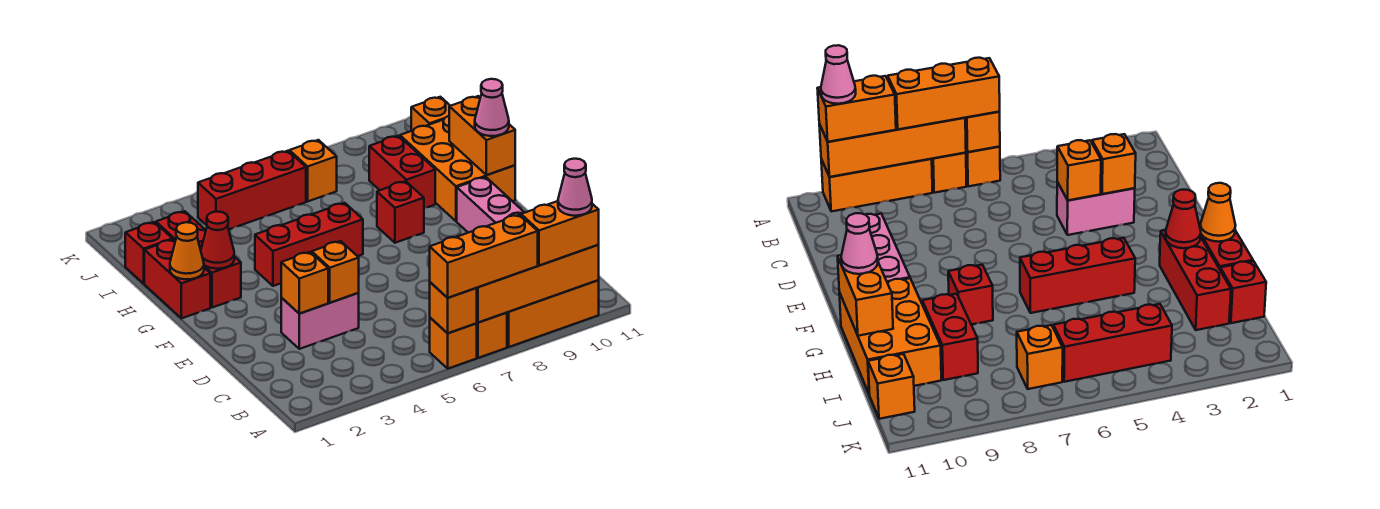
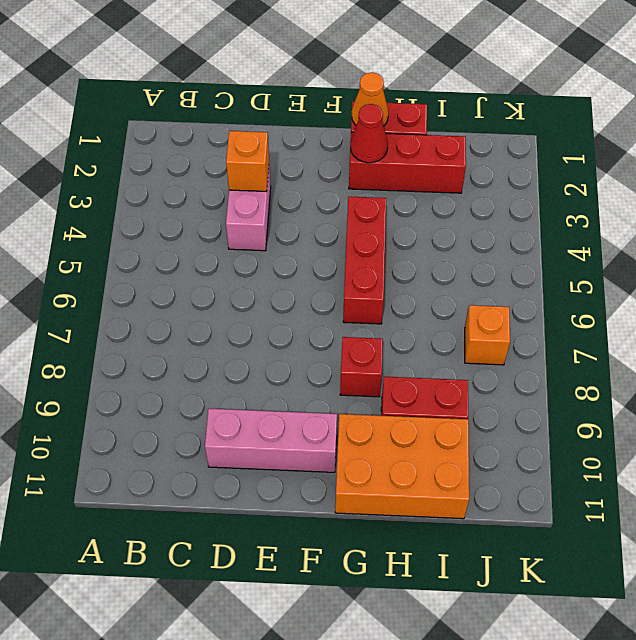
none -> orange brick A6 level 1
none -> orange brick A7 level 1
none -> orange brick A8:A10 level 1

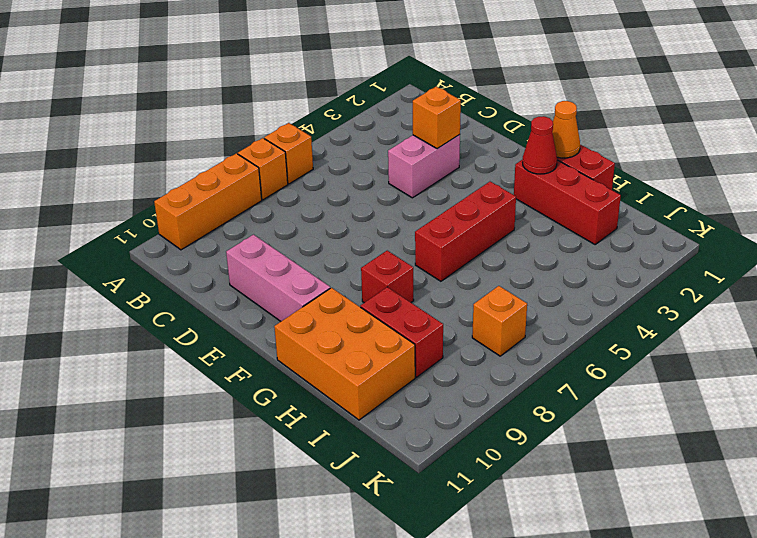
none -> red brick I1 level 1
none -> red brick J4:J6 level 1
none -> orange brick J11 level 1

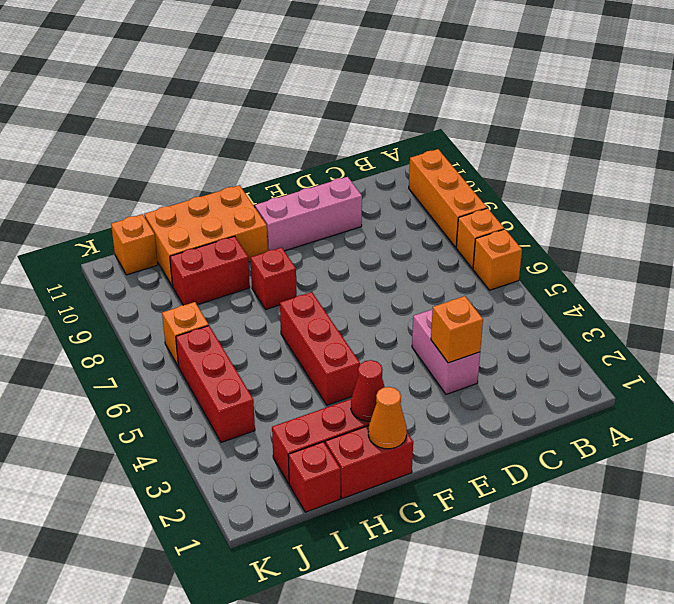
none -> orange brick A6 level 2
none -> orange brick A7:A10 level 2
none -> orange brick D4 level 2

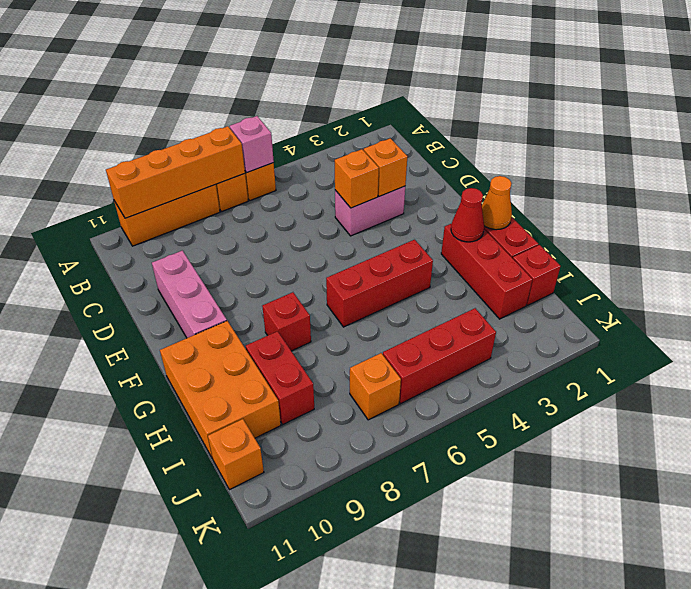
pink brick A6 level 2 -> orange brick A6 level 2
none -> orange brick G11:H11 level 2
none -> orange brick A6:A8 level 3
none -> orange brick A9:A10 level 3

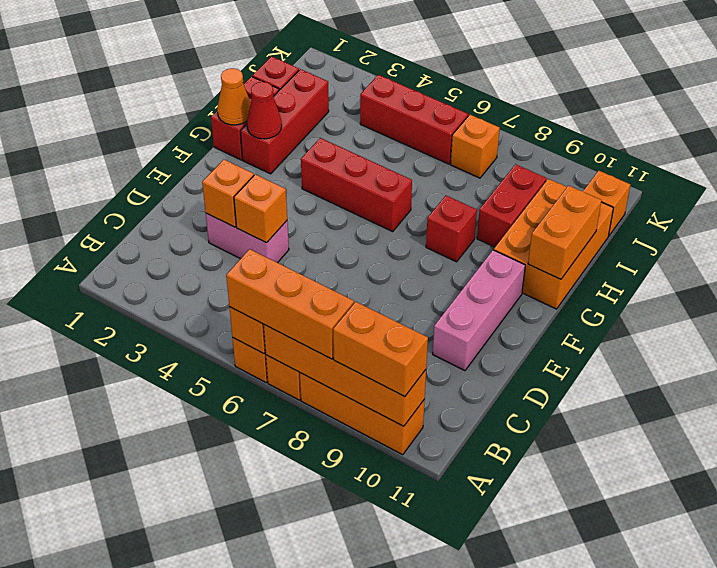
none -> pink cone G11 level 3
none -> pink cone A10 level 4

